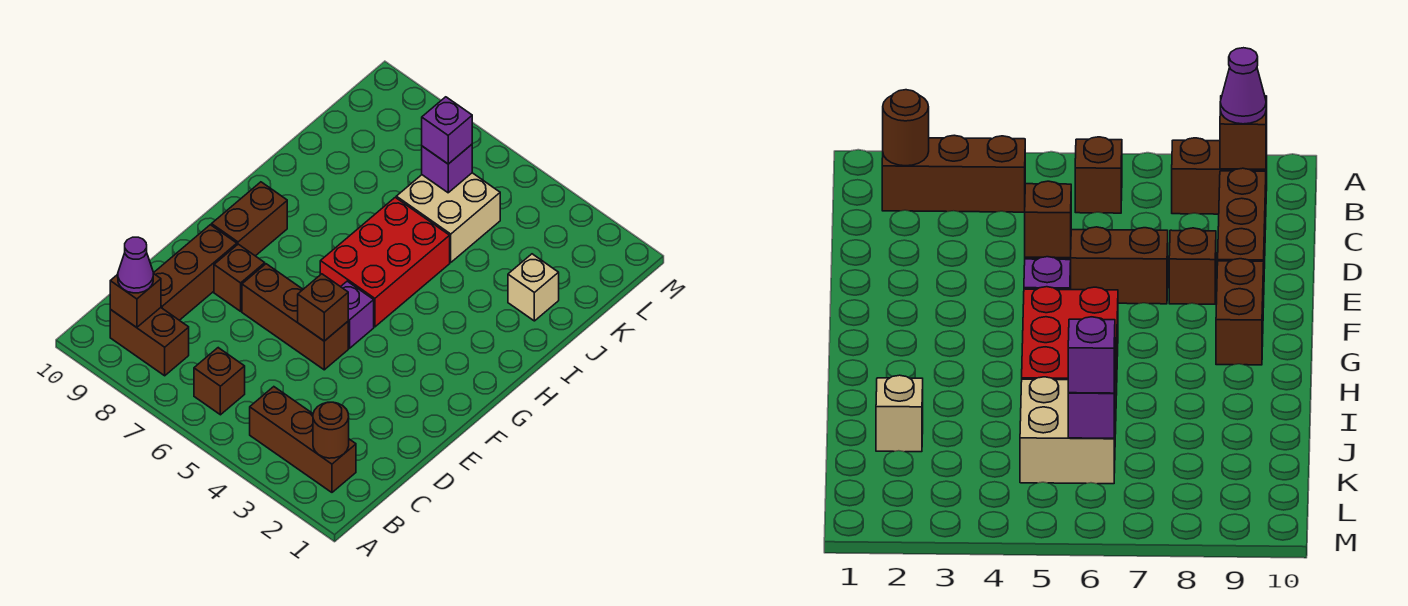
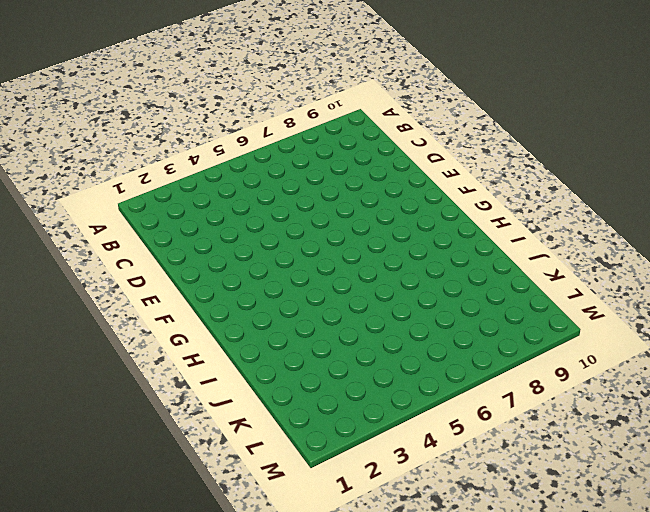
none -> brown brick B2:B4 level 1
none -> brown brick B6 level 1
none -> brown brick B8:B9 level 1

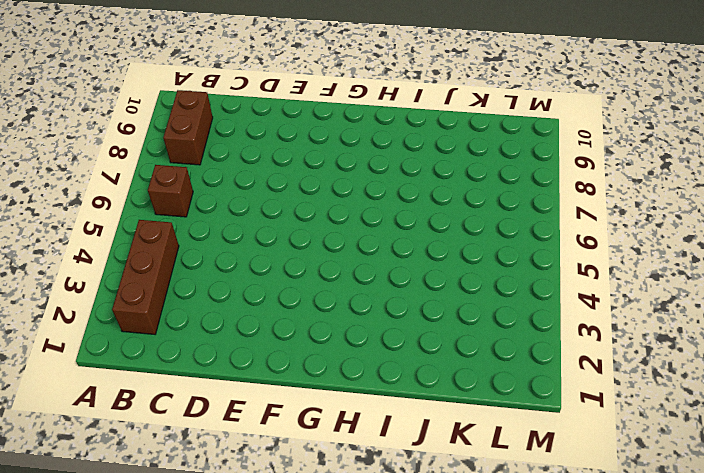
none -> brown brick C9:E9 level 1
none -> brown brick E5:E7 level 1
none -> brown brick E8 level 1

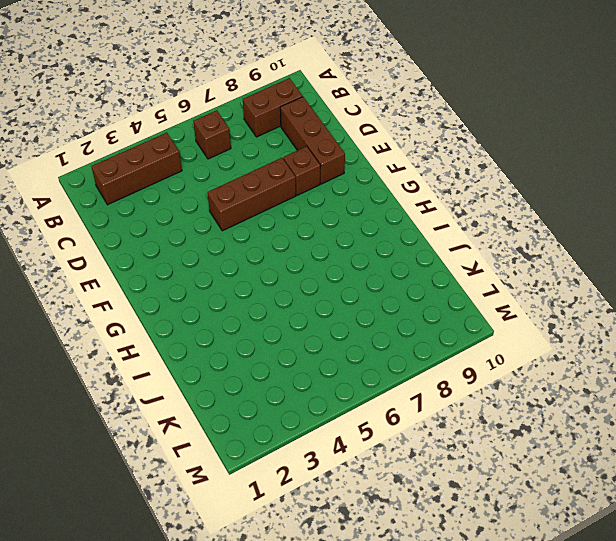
none -> purple brick F5 level 1
none -> brown brick F9:G9 level 1
none -> red brick G5:I6 level 1

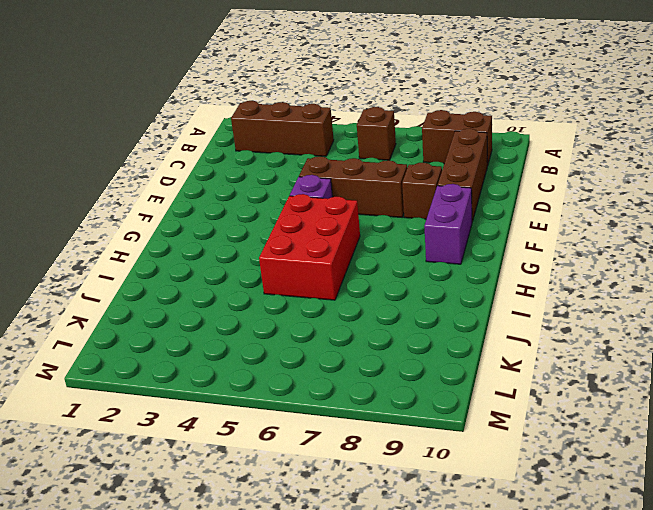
purple brick F9:G9 level 1 -> brown brick F9:G9 level 1
none -> tan brick J2 level 1
none -> tan brick J5:K6 level 1
none -> brown round brick B2 level 2

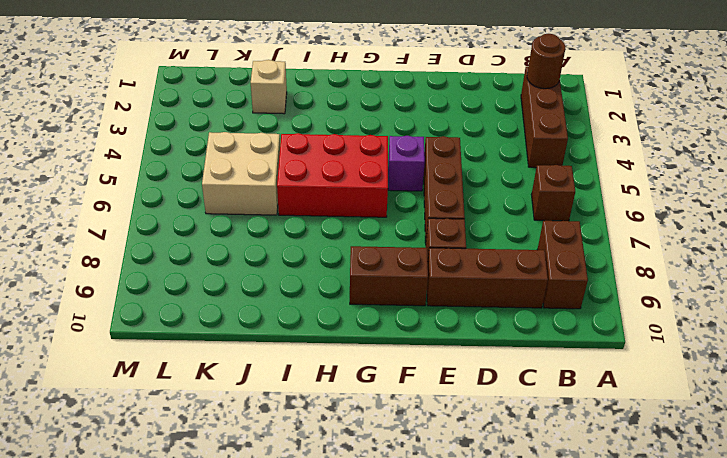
none -> brown brick B9 level 2
none -> brown brick E5 level 2
none -> purple brick K6 level 2

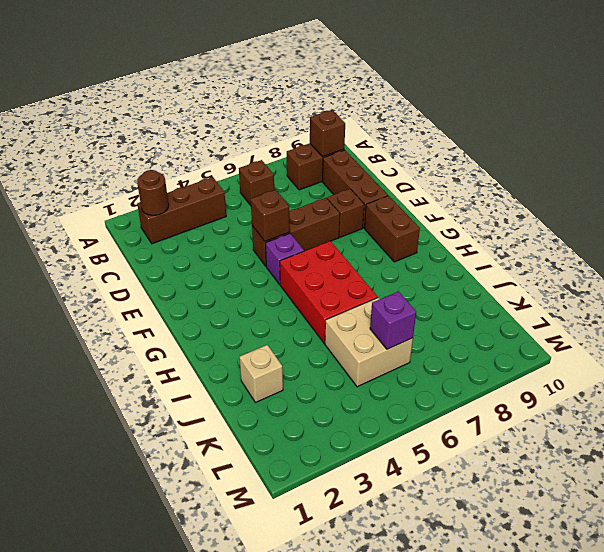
none -> purple cone B9 level 3
none -> purple brick K6 level 3

